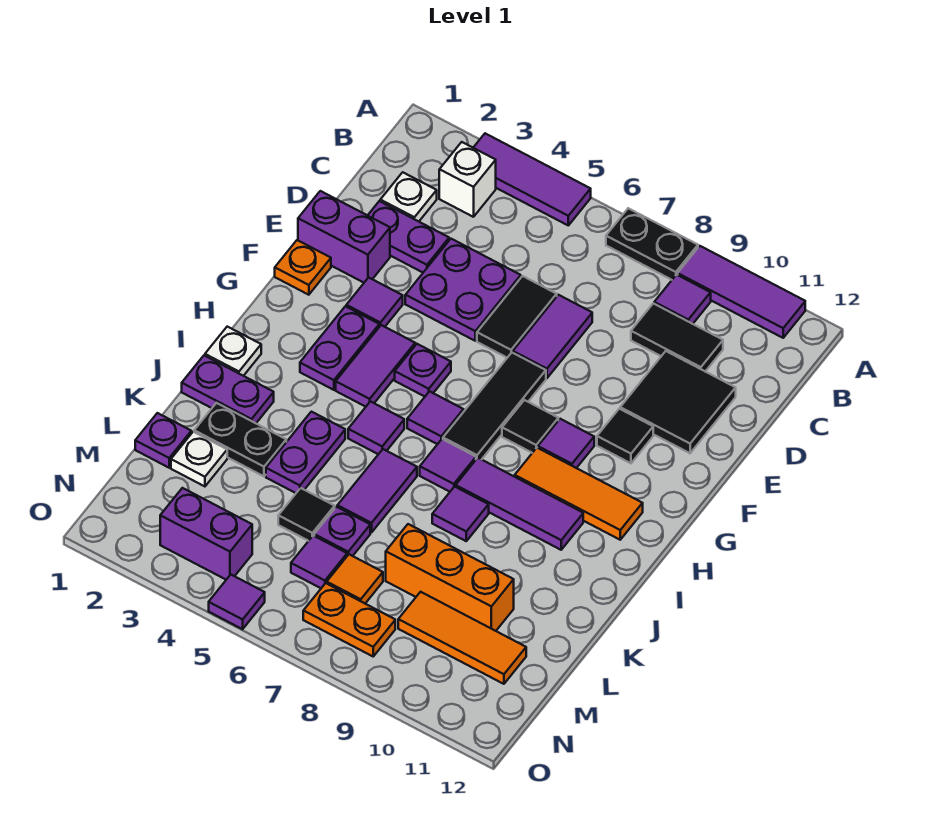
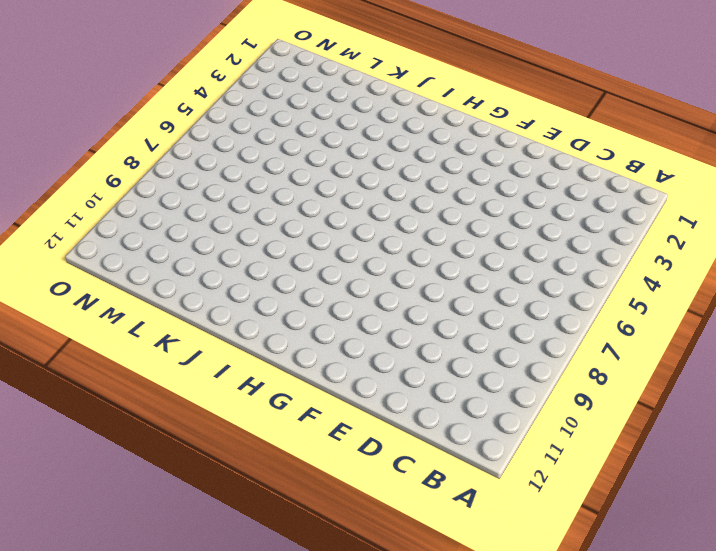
none -> purple tile A3:A5 level 1
none -> black plate A7:A8 level 1
none -> purple tile A9:A11 level 1
none -> white brick B3 level 1

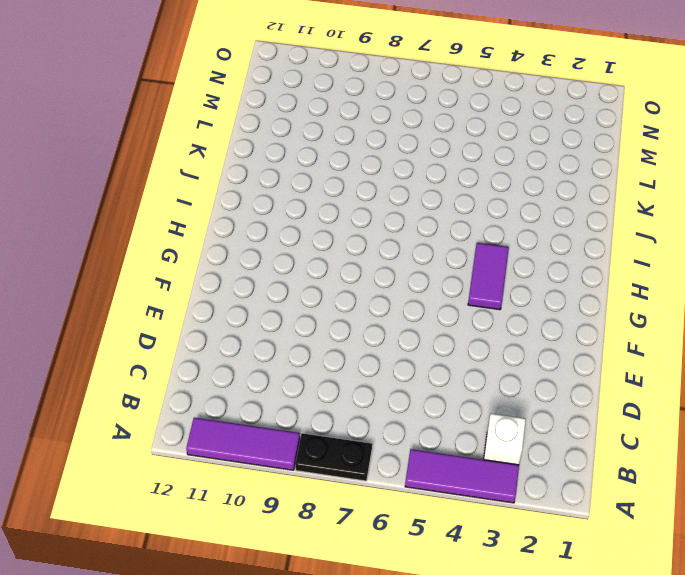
none -> purple tile B9 level 1
none -> white plate C2 level 1
none -> black tile C9:C10 level 1
none -> purple plate D2:D3 level 1

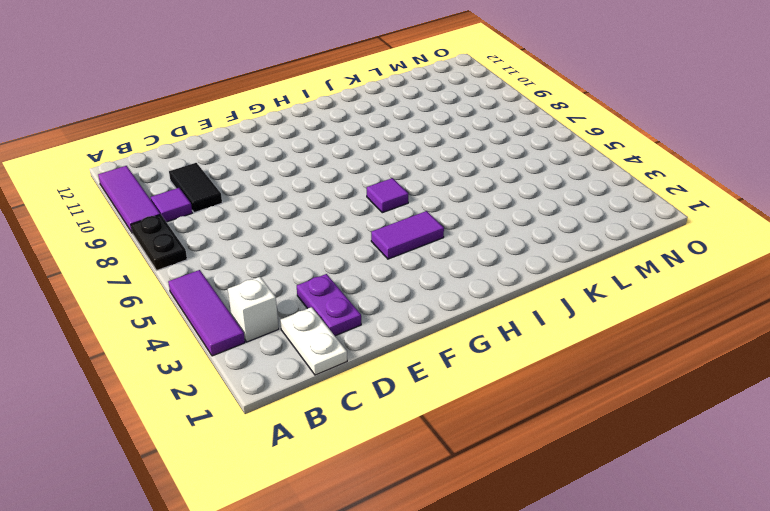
white plate C1:C2 level 1 -> white plate C2 level 1
none -> purple plate D4:E5 level 1
none -> black tile D6:E6 level 1
none -> purple tile D7:E7 level 1
none -> black tile D10:E11 level 1

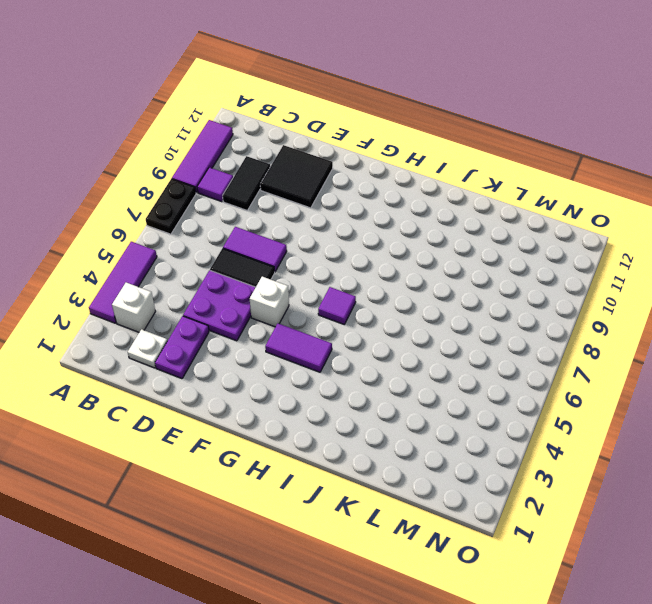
white brick F5 level 1 -> none
none -> purple brick E1:E2 level 1
none -> orange plate F1 level 1
none -> purple tile F3 level 1
none -> black tile F7:H7 level 1

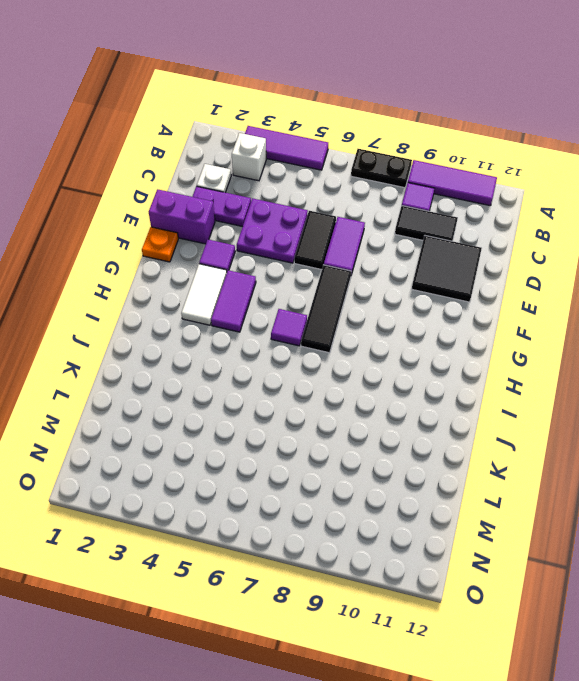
white tile G3:H3 level 1 -> purple plate G3:H3 level 1
none -> black tile F10 level 1
none -> purple plate G5 level 1
none -> black tile G8 level 1
none -> purple tile G9 level 1

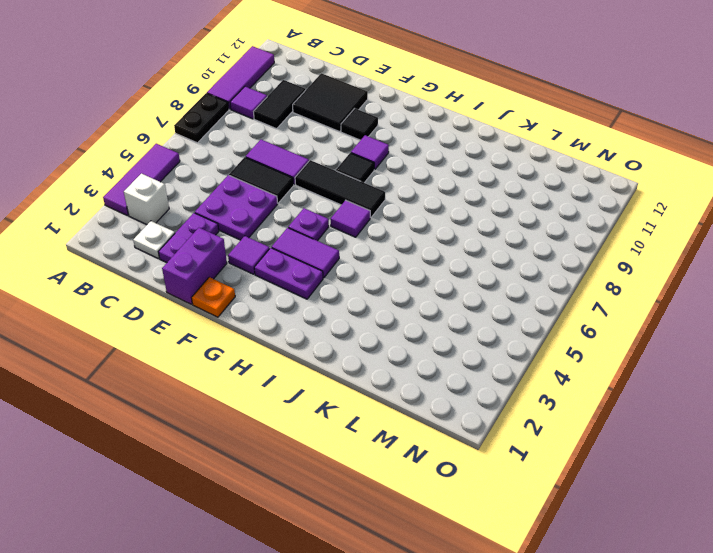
none -> orange tile H9:H11 level 1
none -> white plate I1 level 1
none -> purple tile I5 level 1
none -> purple tile I7 level 1

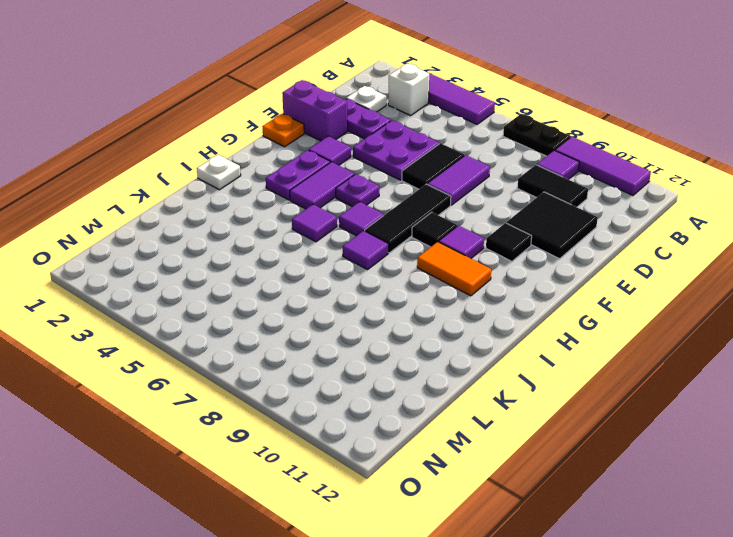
orange tile H9:H10 level 1 -> orange tile H9:H11 level 1
none -> purple tile I8:I10 level 1
none -> purple plate J1:J2 level 1
none -> purple plate J4:K4 level 1
none -> purple tile J6:K6 level 1

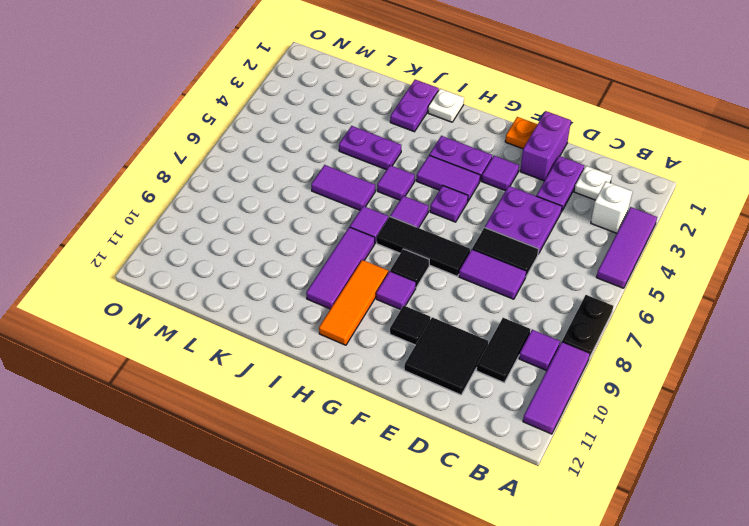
none -> purple tile J8 level 1
none -> black plate K2:K3 level 1
none -> purple plate L1 level 1
none -> white plate L2 level 1

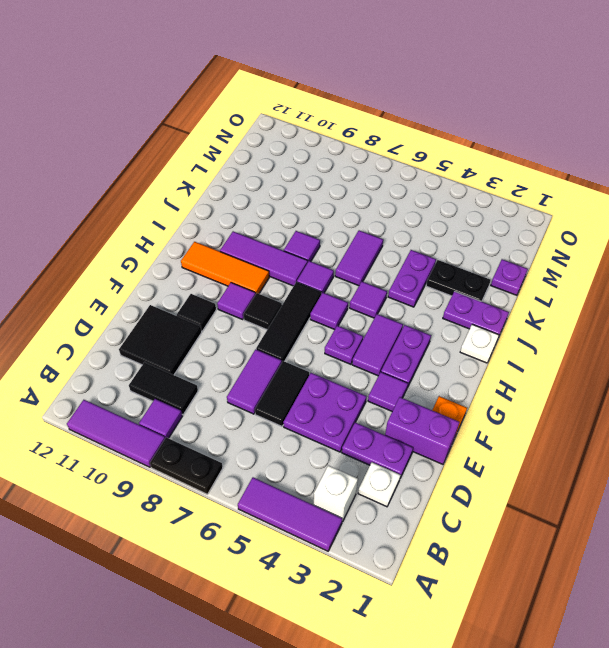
none -> white plate L2 level 1
none -> black tile L5 level 1
none -> purple plate L6 level 1
none -> orange brick L8:L10 level 1

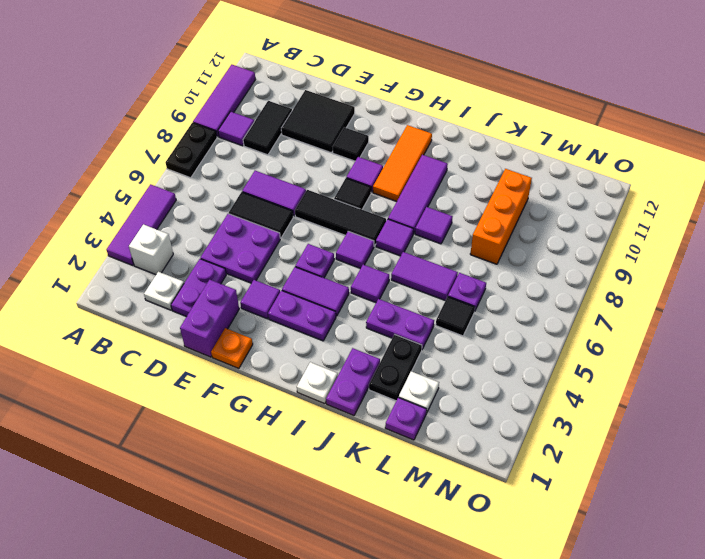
none -> purple tile M6 level 1
none -> orange tile M7 level 1
none -> orange tile M9:M11 level 1
none -> purple brick N3:N4 level 1

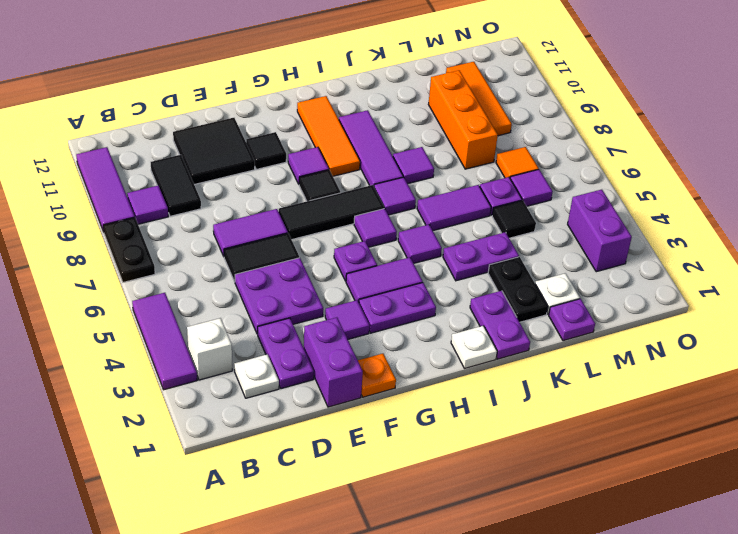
none -> orange plate N7:N8 level 1
none -> purple tile O5 level 1

